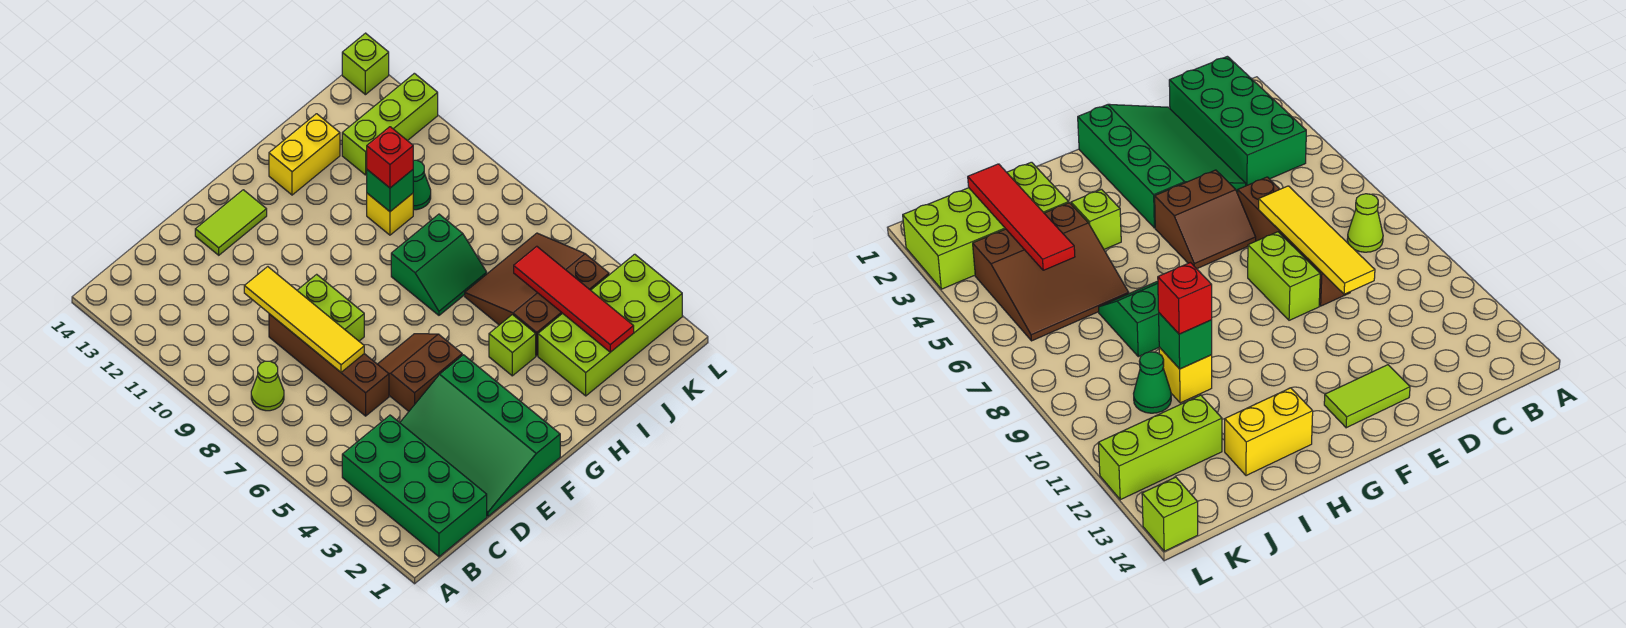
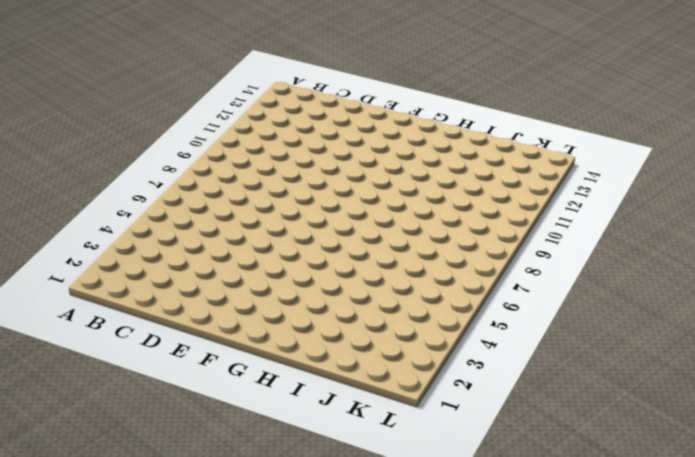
none -> green brick B1:C4 level 1
none -> lime cone B8 level 1
none -> green slope D1:F4 level 1 top F

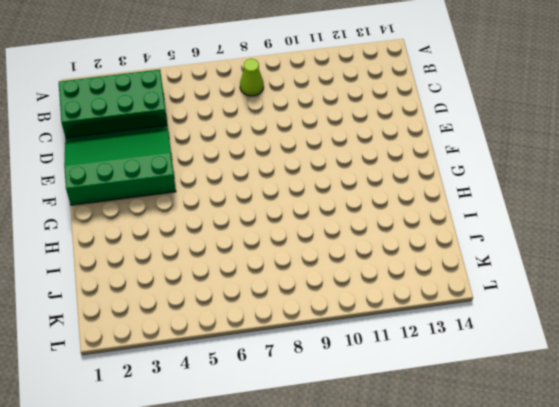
none -> brown brick D6:D9 level 1
none -> brown slope E5:F6 level 1 top 5
none -> lime brick E8:E9 level 1

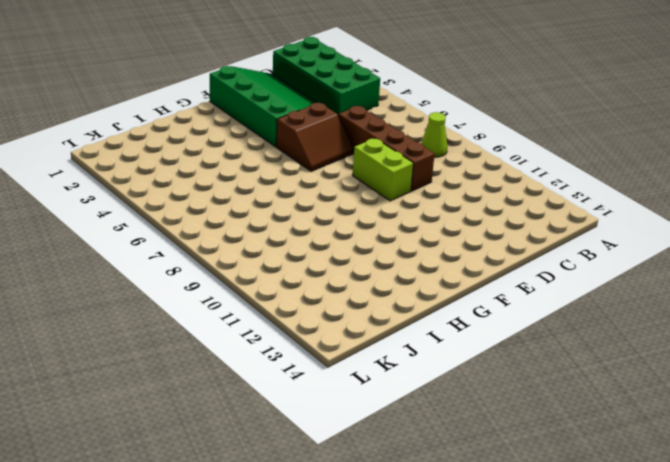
none -> lime tile E13:F13 level 1
none -> lime brick H4 level 1
none -> green slope H7:I8 level 1 top 8

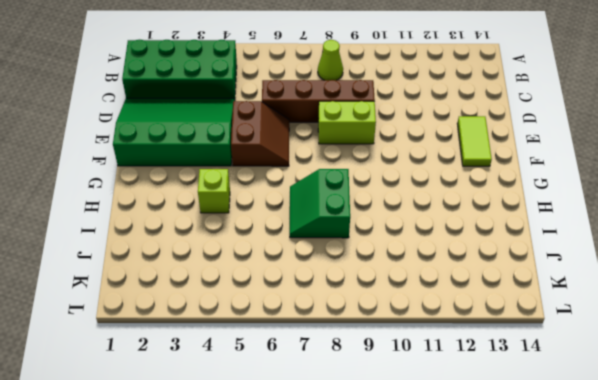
none -> yellow brick H13:I13 level 1
none -> lime brick I2:L3 level 1
none -> brown slope I4:K6 level 1 top 4

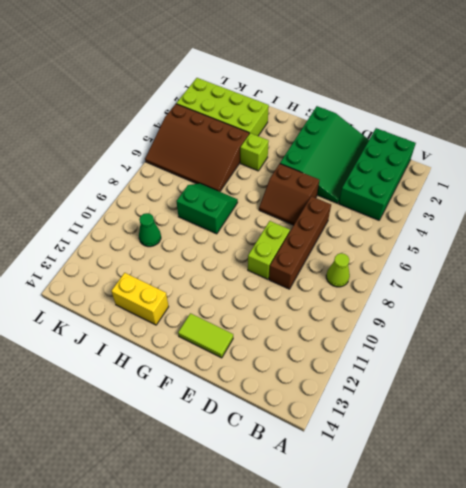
brown slope I4:L6 level 1 top 4 -> brown slope I4:K6 level 1 top 4
none -> yellow brick I10 level 1
none -> lime brick J12:L12 level 1
none -> lime brick L14 level 1

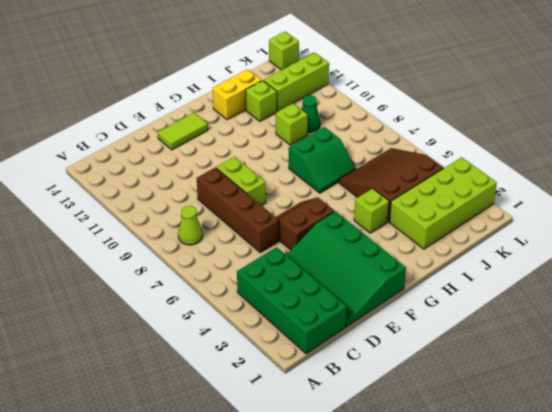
lime brick I10 level 1 -> yellow brick I10 level 1
lime brick I12 level 1 -> none
none -> yellow tile D7:D10 level 2
none -> green brick I10 level 2
none -> red tile J2:J5 level 2

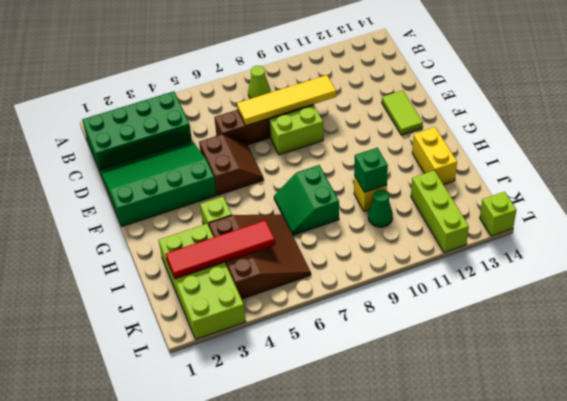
none -> red brick I10 level 3

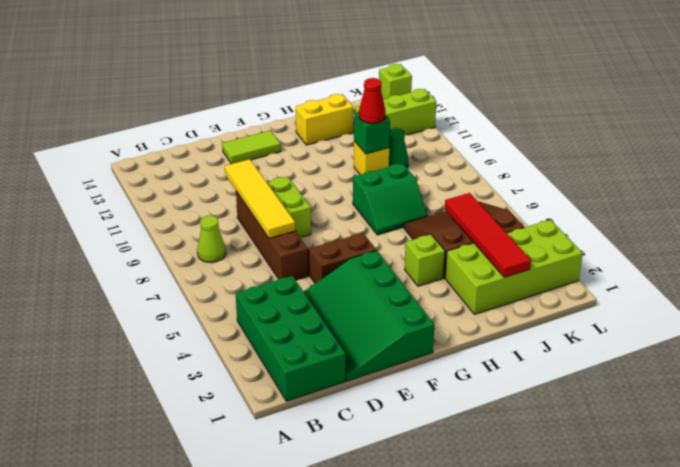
red cone I10 level 3 -> red brick I10 level 3

